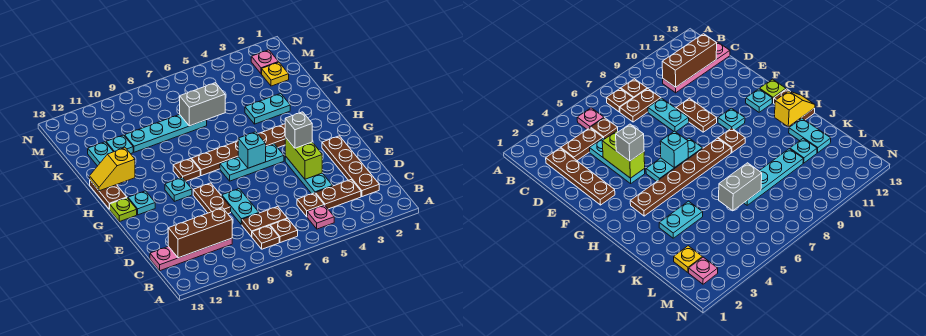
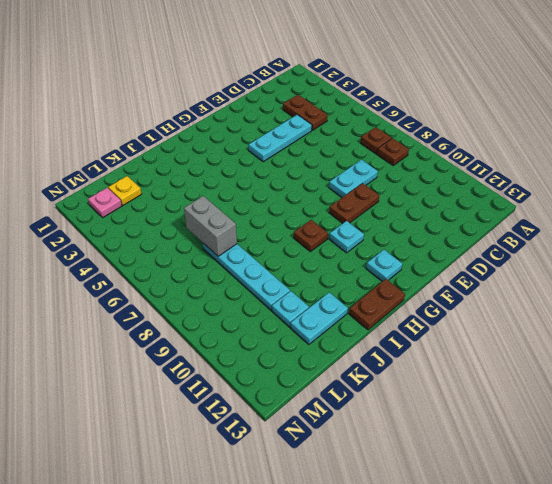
none -> pink plate B5 level 1
none -> brown plate C2:F2 level 1
none -> brown plate C5 level 1
none -> brown plate C7:C8 level 1

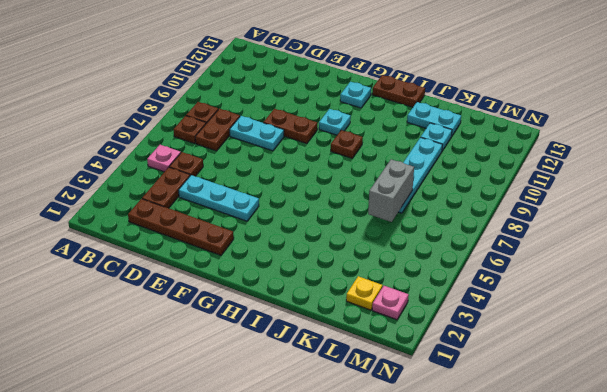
none -> pink plate C10:C13 level 1
none -> cyan plate G5:G7 level 1
none -> lime plate G13 level 1
none -> brown plate H3:H8 level 1

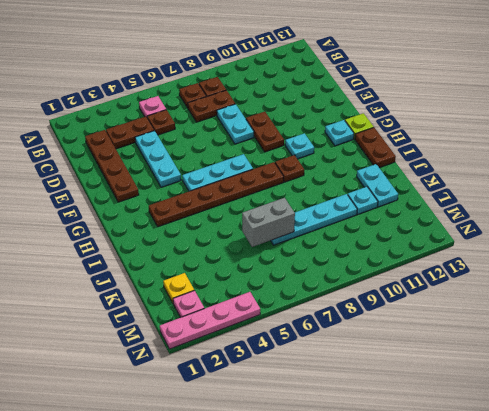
pink plate N1:N4 level 1 -> pink plate C10:C13 level 1
none -> cyan plate J3:J4 level 1
none -> brown brick C10:C12 level 2
none -> lime brick E4:F4 level 2
none -> cyan brick G6 level 2

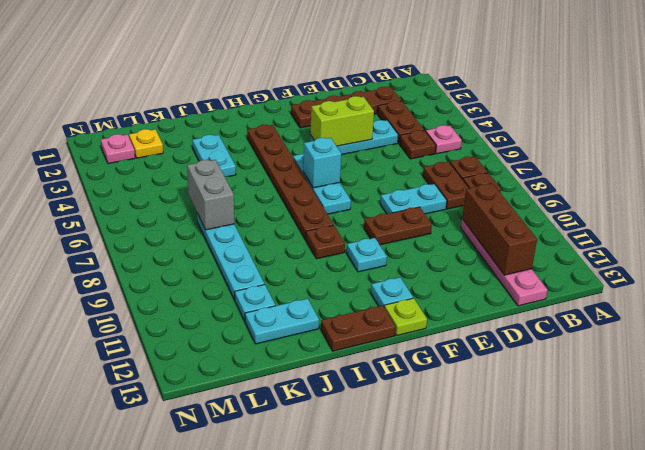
none -> yellow slope I12:I13 level 2 top 12
none -> grey brick F4 level 3

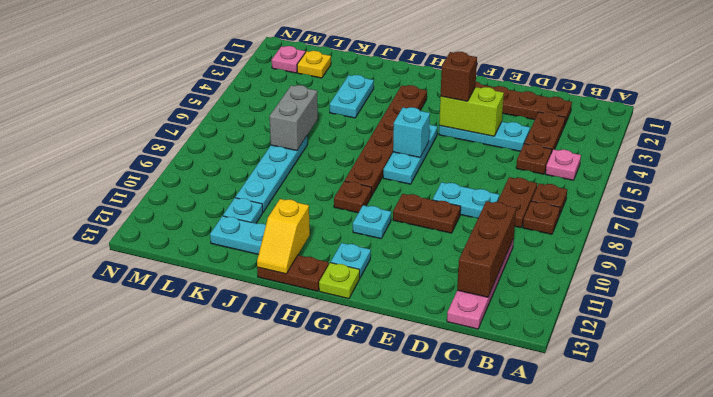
brown brick F4 level 3 -> grey brick F4 level 3

